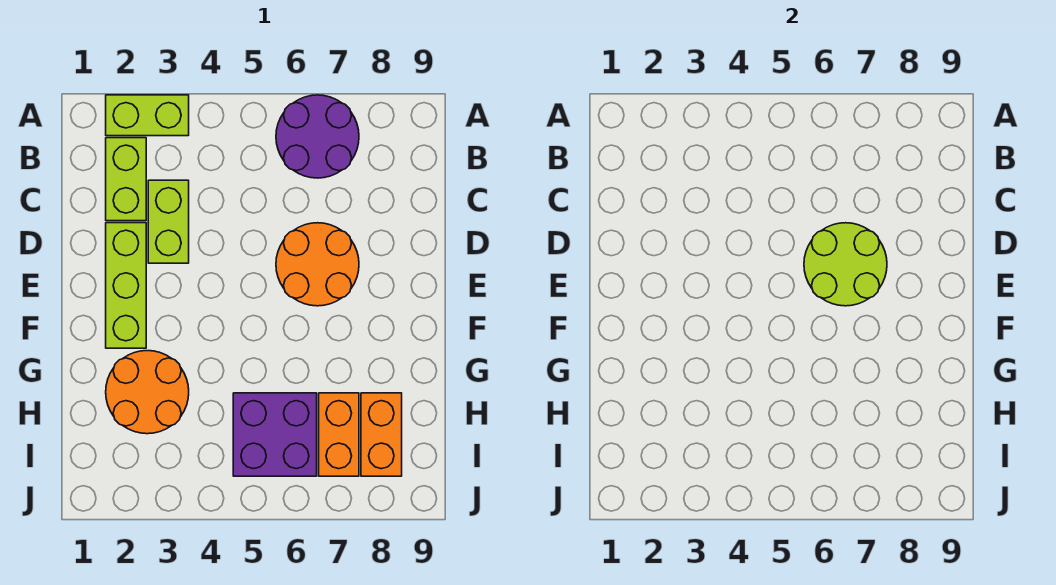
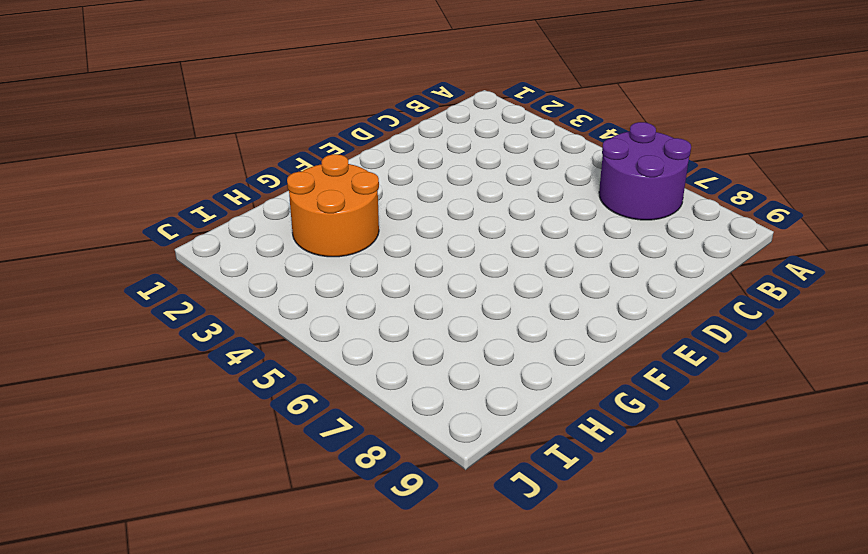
none -> lime brick A2:A3 level 1
none -> lime brick B2:C2 level 1

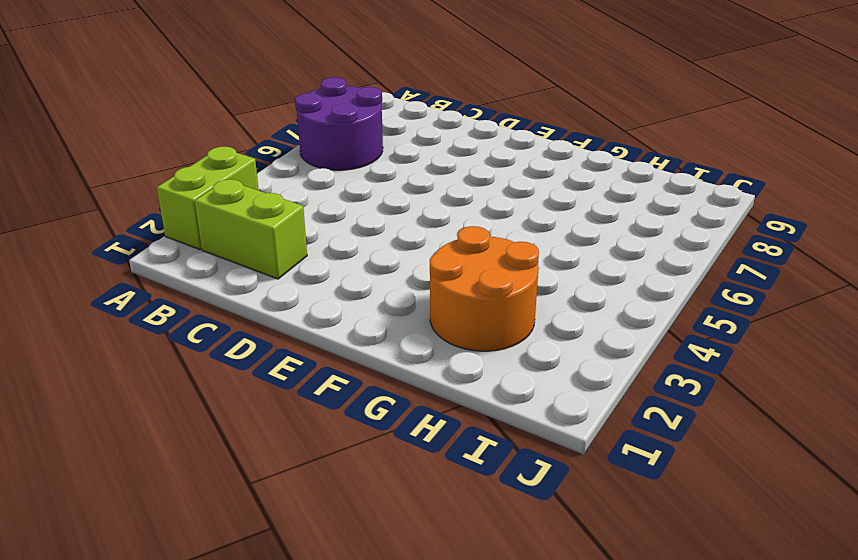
none -> lime brick C3:D3 level 1
none -> lime brick D2:F2 level 1

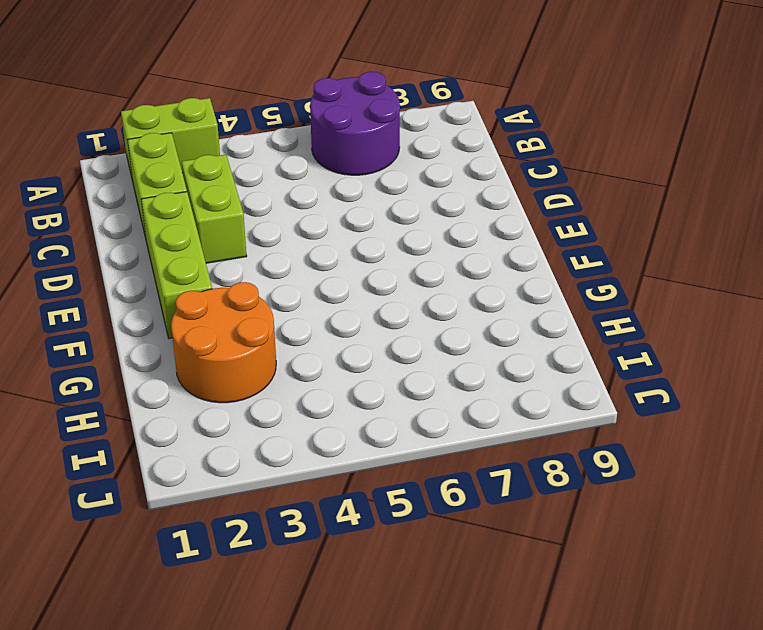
none -> orange round brick D6:E7 level 1
none -> purple brick H5:I6 level 1

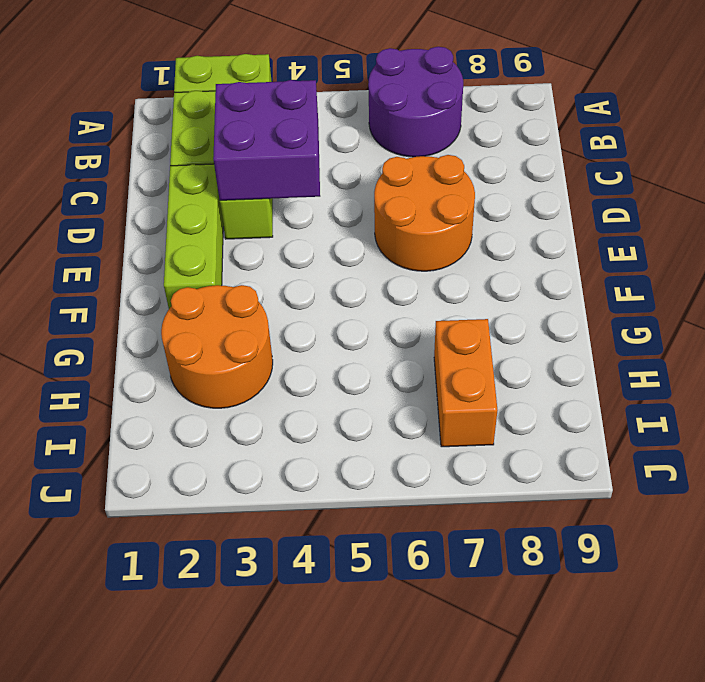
purple brick C3:D4 level 2 -> purple brick H5:I6 level 1
none -> orange brick H8:I8 level 1
none -> lime round brick D6:E7 level 2

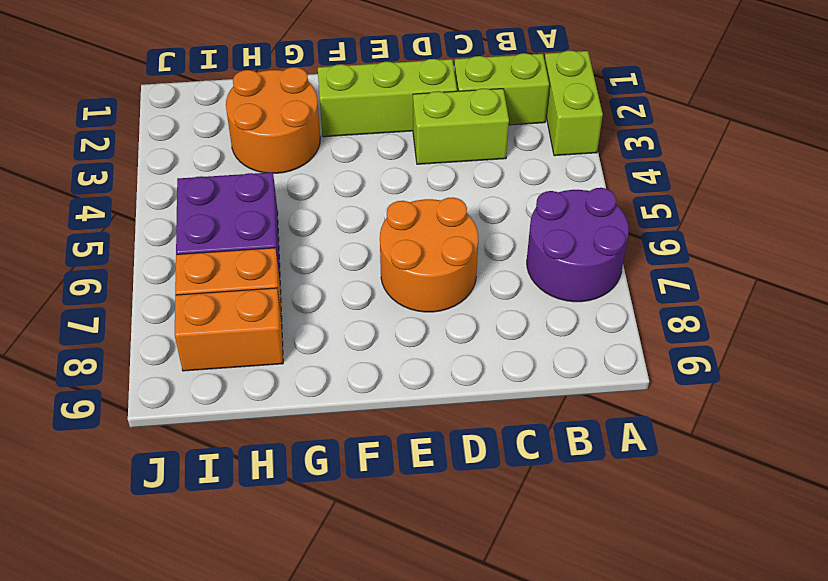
none -> lime round brick D6:E7 level 2

